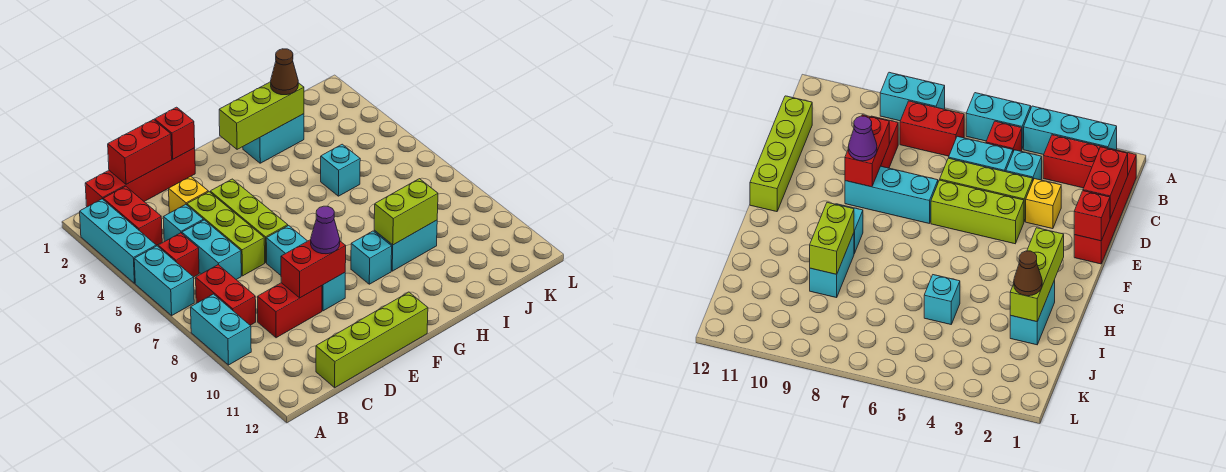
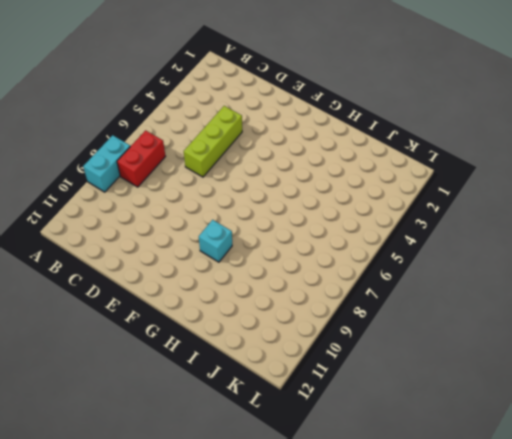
none -> cyan brick A2:A4 level 1
none -> cyan brick A5:A6 level 1
none -> red brick B1:E1 level 1

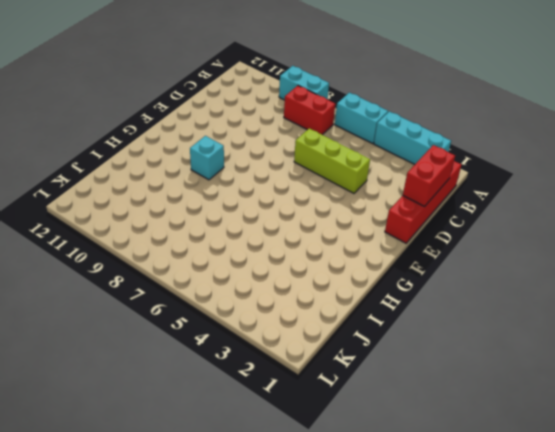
none -> red brick B2:B3 level 1
none -> red brick B5 level 1
none -> cyan brick C4 level 1

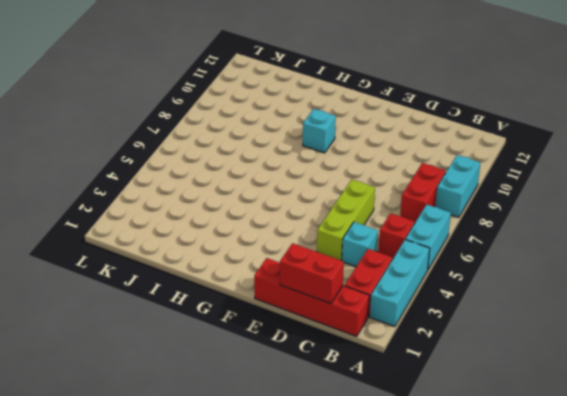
none -> cyan brick C5:C6 level 1
none -> red brick C9:D9 level 1
none -> lime brick C12:F12 level 1

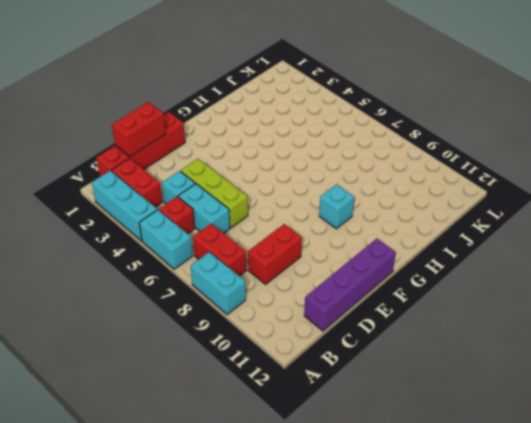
purple brick C12:F12 level 1 -> lime brick C12:F12 level 1
none -> yellow brick D3 level 1
none -> lime brick E4:E6 level 1
none -> cyan brick E7:E9 level 1

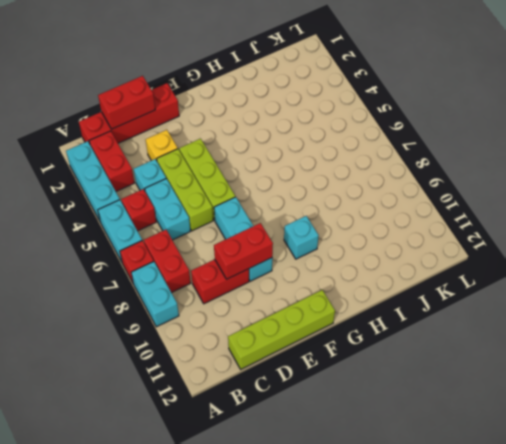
red brick A7 level 1 -> red brick E1 level 2
none -> cyan brick H2:I2 level 1
none -> cyan brick H9:I9 level 1
none -> cyan brick I5 level 1

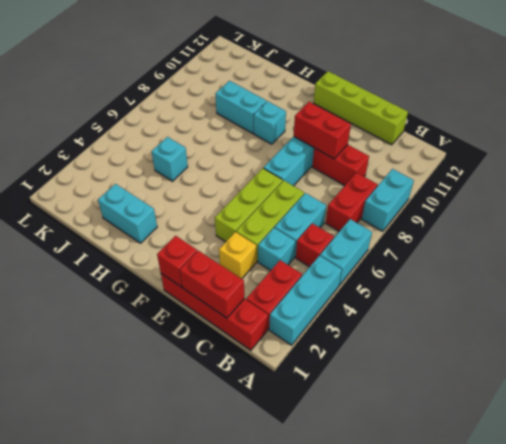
none -> lime brick G2:I2 level 2
none -> lime brick H9:I9 level 2
none -> purple cone E9 level 3

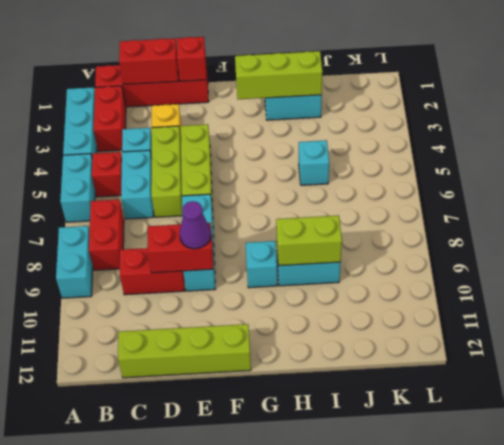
none -> brown cone I2 level 3

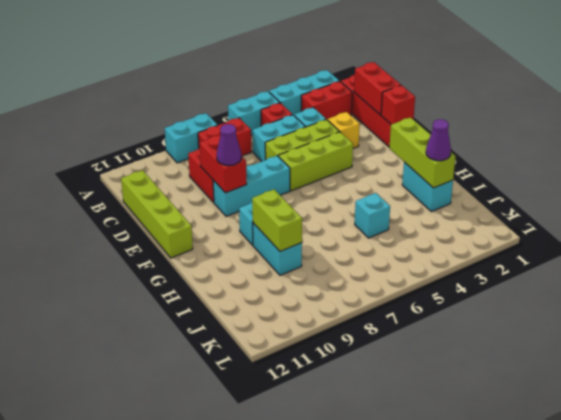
purple cone I2 level 3 -> brown cone I2 level 3

